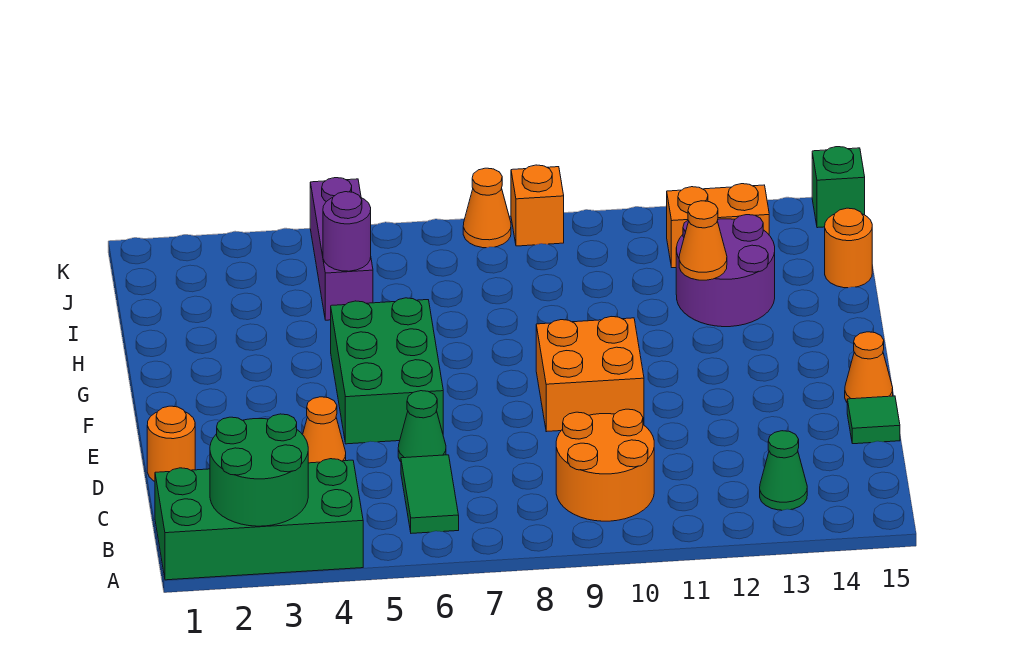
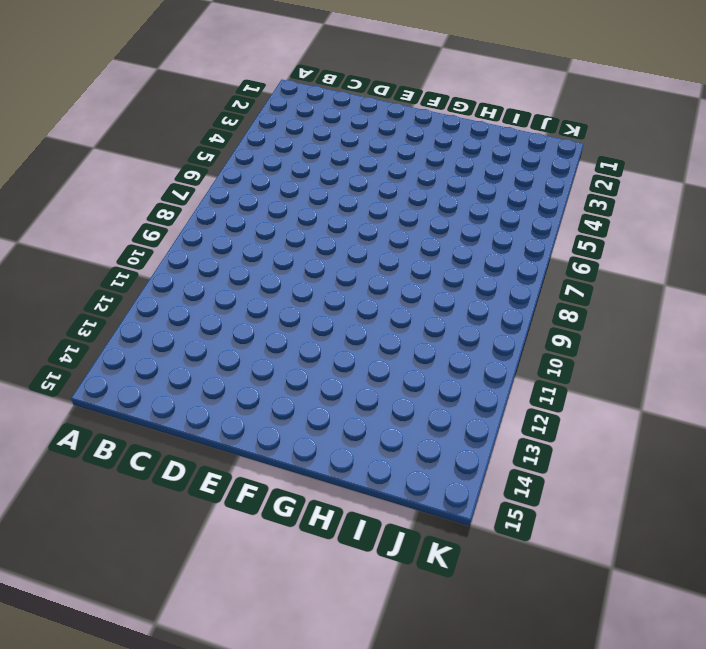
none -> green brick A1:B4 level 1
none -> green tile B6:C6 level 1
none -> orange round brick B9:C10 level 1

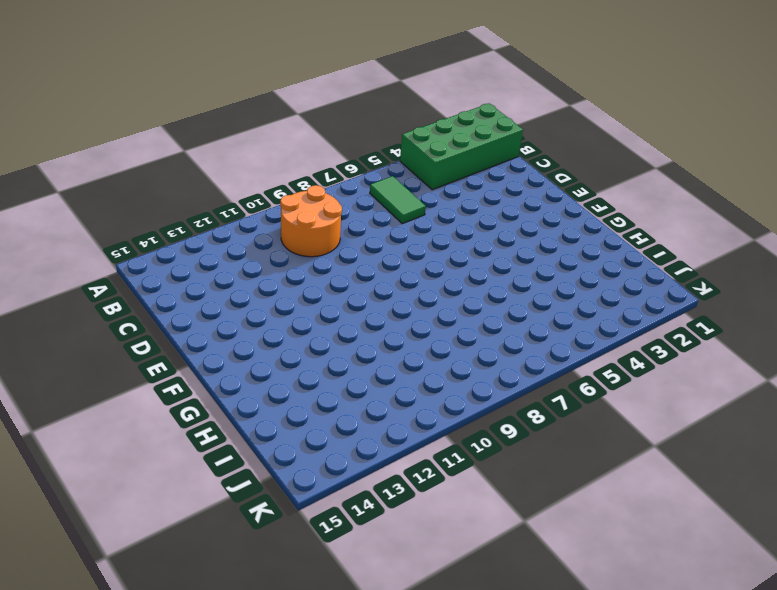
none -> green cone B13 level 1
none -> orange round brick D1 level 1
none -> orange cone D4 level 1

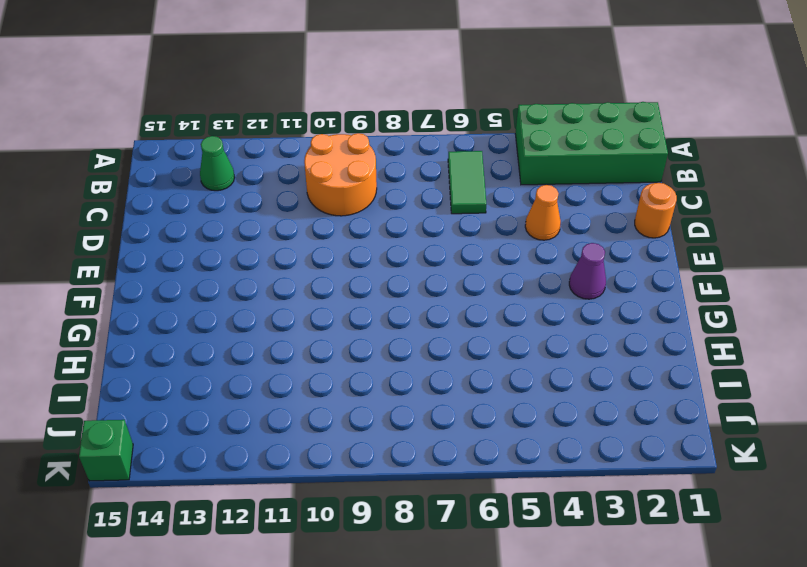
purple cone F3 level 1 -> none
none -> green cone D6 level 1
none -> green tile D15 level 1
none -> green brick E5:G6 level 1

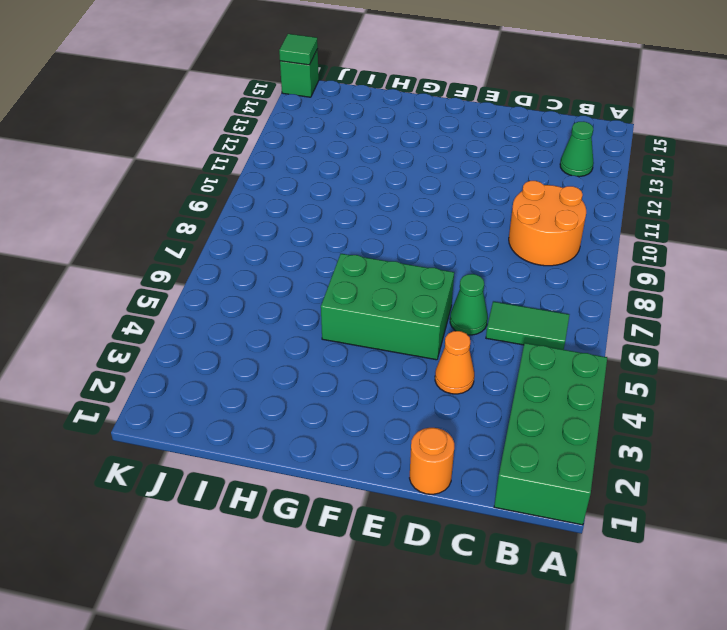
green tile K15 level 2 -> green tile D15 level 1
none -> orange brick E9:F10 level 1
none -> orange cone E15 level 1
none -> purple round brick H12:I13 level 1

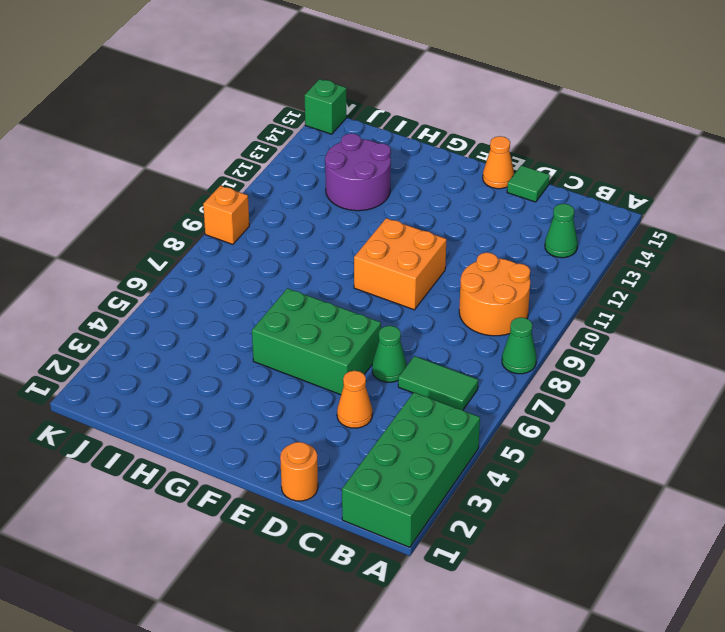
green cone A8 level 1 -> none
none -> purple brick I5:K5 level 1
none -> orange round brick I15 level 1
none -> orange brick J12:J13 level 1

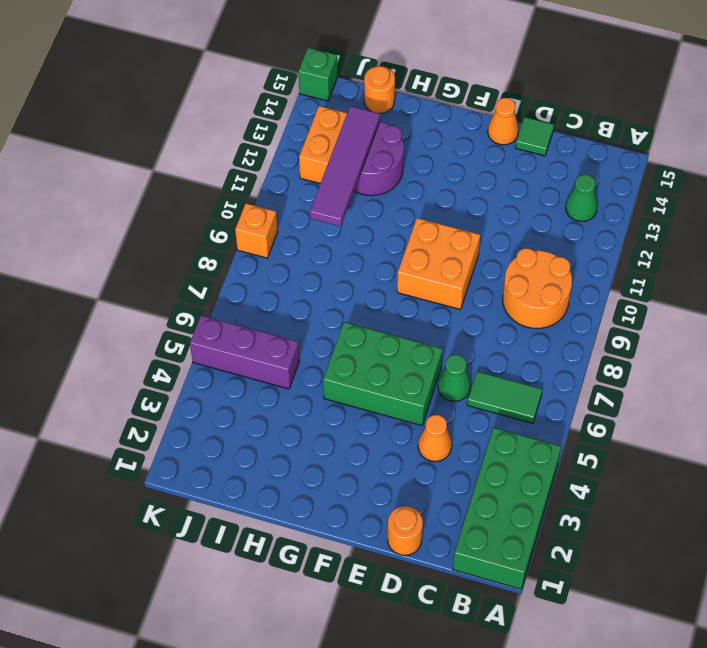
purple tile I10:I13 level 2 -> none
none -> orange cone K8 level 1
none -> green round brick A2:B3 level 2
none -> orange cone H12 level 2

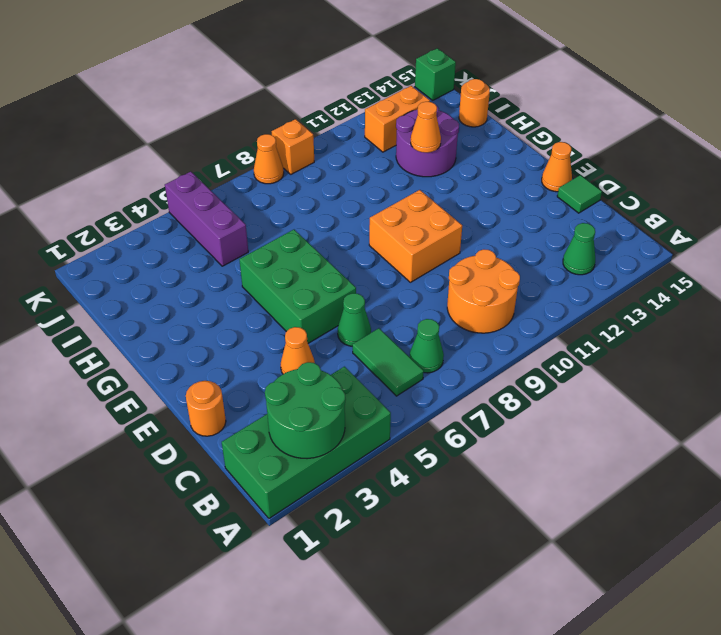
green cone B7 level 1 -> none
none -> purple round brick I5 level 2

